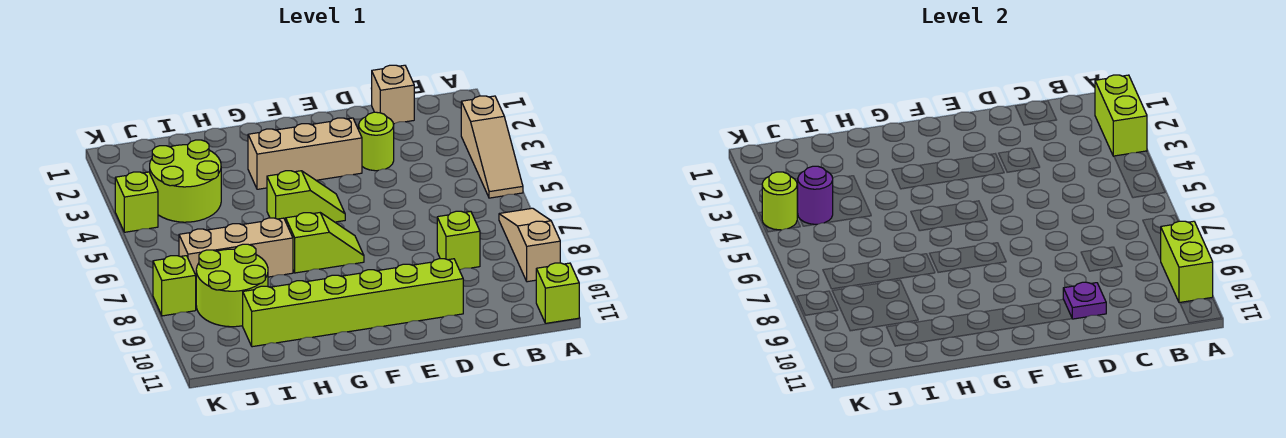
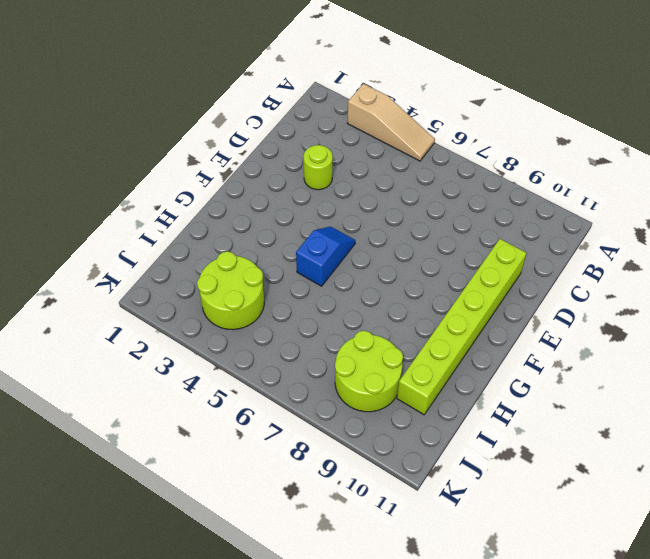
blue slope F5:G5 level 1 top G -> lime slope F5:G5 level 1 top G
none -> tan slope A7:A9 level 1 top 9
none -> lime brick A11 level 1
none -> tan brick C1 level 1

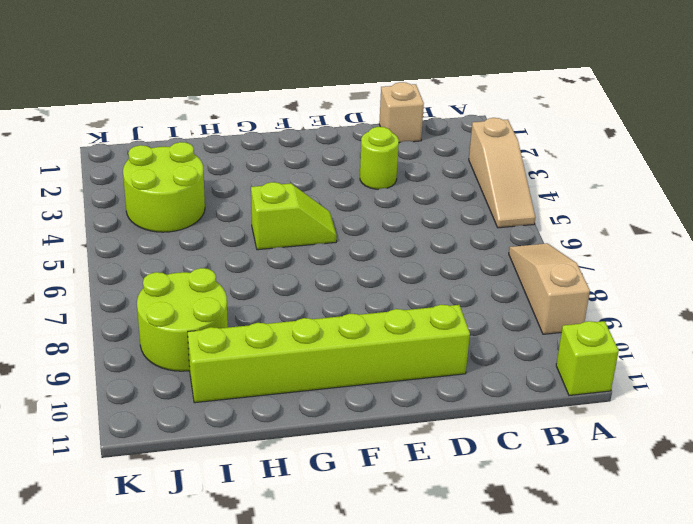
none -> lime brick C8 level 1
none -> tan brick E3:G3 level 1
none -> lime slope F7:G7 level 1 top G

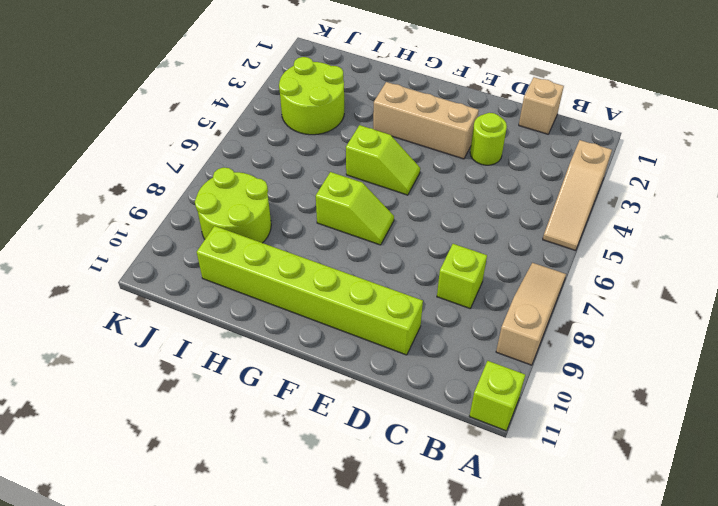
none -> tan brick H7:J7 level 1
none -> lime brick K4 level 1
none -> lime brick K8 level 1

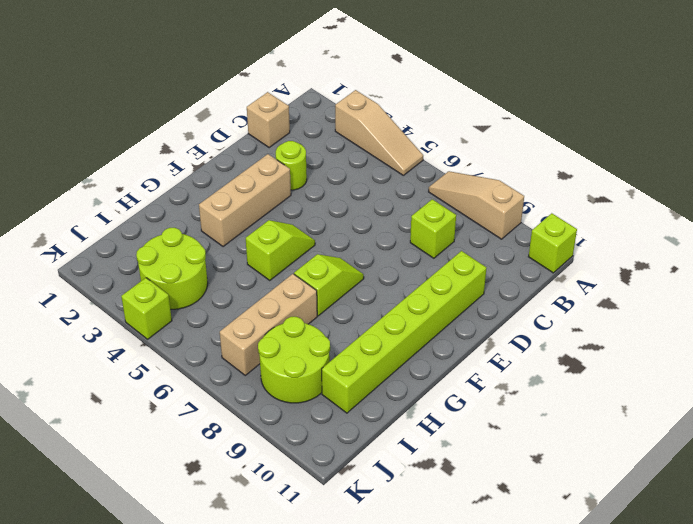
none -> lime brick K8 level 1
none -> lime brick A2:A3 level 2
none -> lime brick A9:A10 level 2

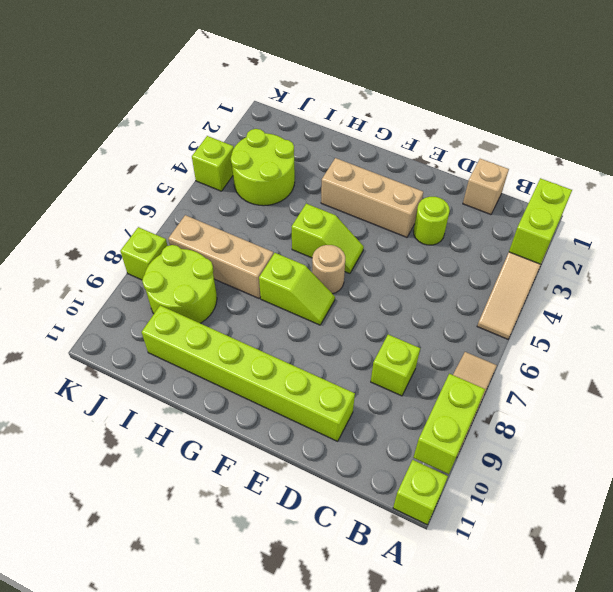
tan round brick F6 level 1 -> none
none -> purple plate D10 level 2
none -> purple round brick J4 level 2
none -> lime round brick K4 level 2

